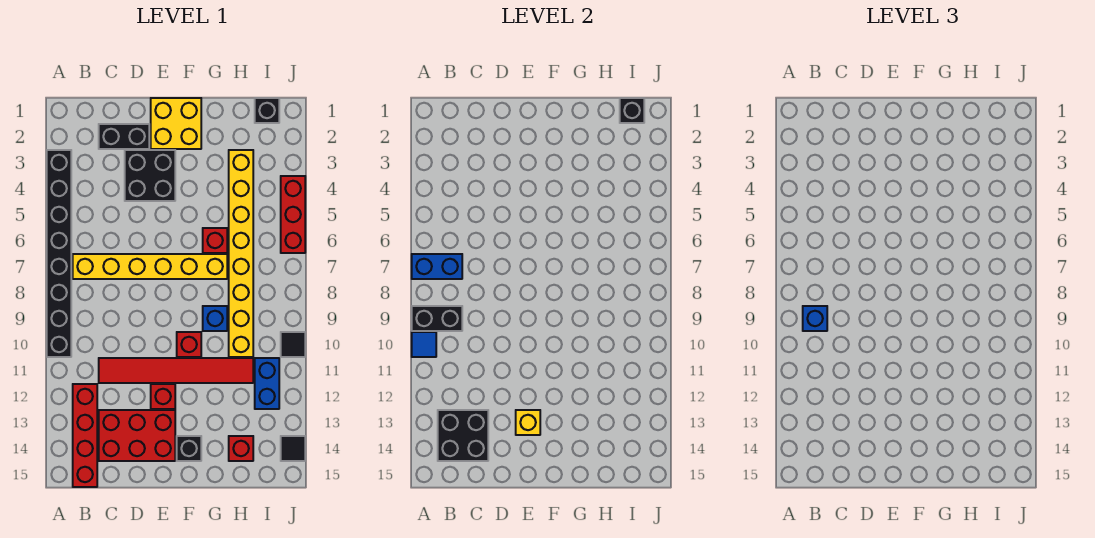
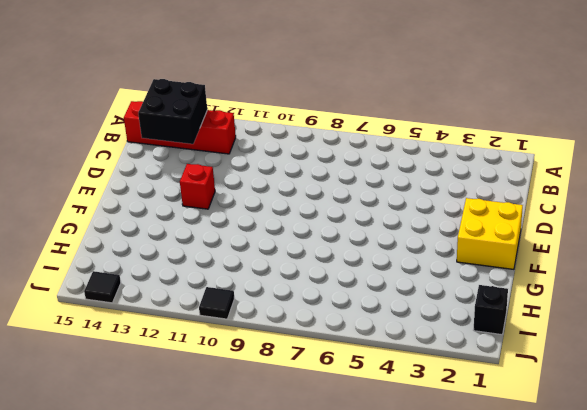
none -> black brick A3:A10 level 1
none -> yellow brick B7:G7 level 1
none -> black brick C2:D2 level 1

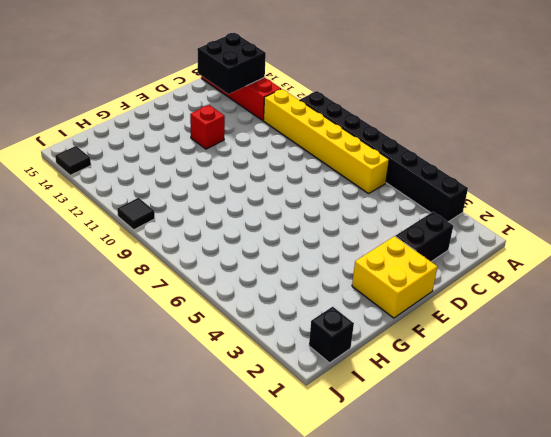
yellow brick B6:B11 level 1 -> yellow brick B7:G7 level 1
none -> red tile C11:H11 level 1
none -> red brick C13:E14 level 1
none -> black brick D3:E4 level 1

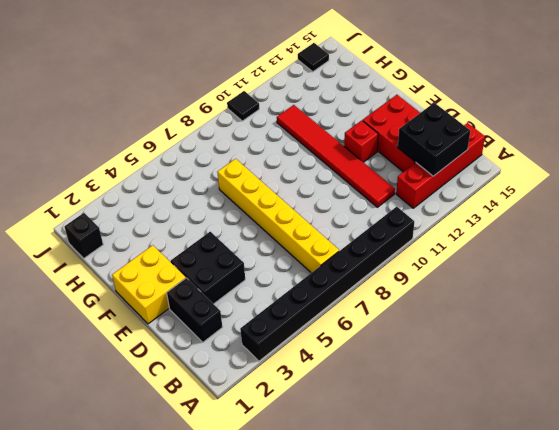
none -> red brick F10 level 1
none -> black brick F14 level 1
none -> red brick G6 level 1

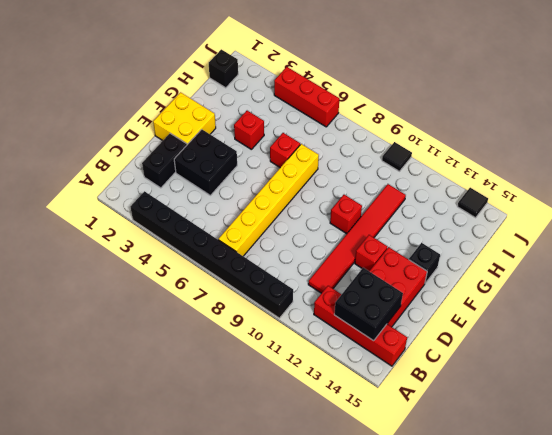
red brick G4 level 1 -> red brick H14 level 1
none -> blue brick G9 level 1
none -> yellow brick H3:H10 level 1
none -> blue brick I11:I12 level 1

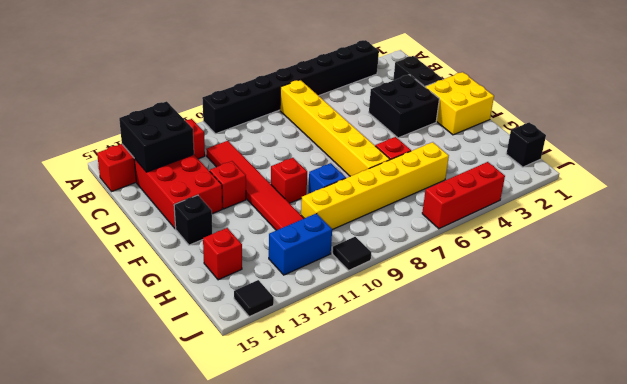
yellow brick H5:H10 level 1 -> yellow brick H3:H10 level 1
none -> blue brick A7:B7 level 2
none -> black brick A9:B9 level 2
none -> blue tile A10 level 2

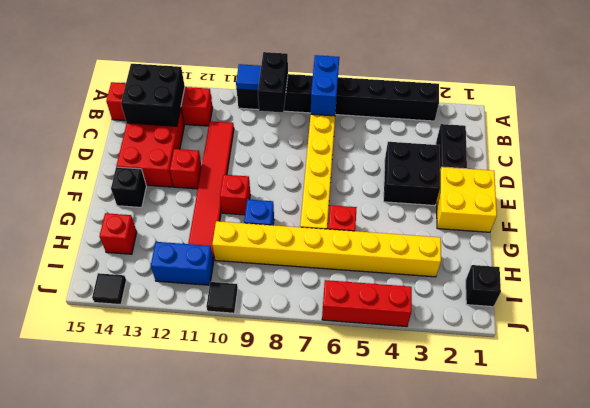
none -> yellow brick E13 level 2
none -> black brick I1 level 2
none -> blue brick B9 level 3

